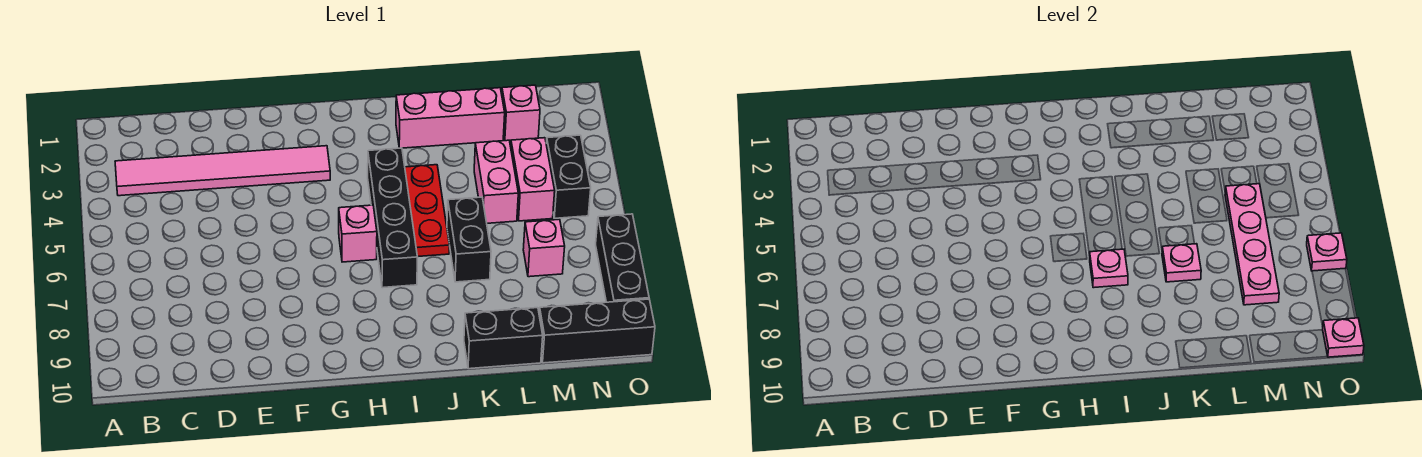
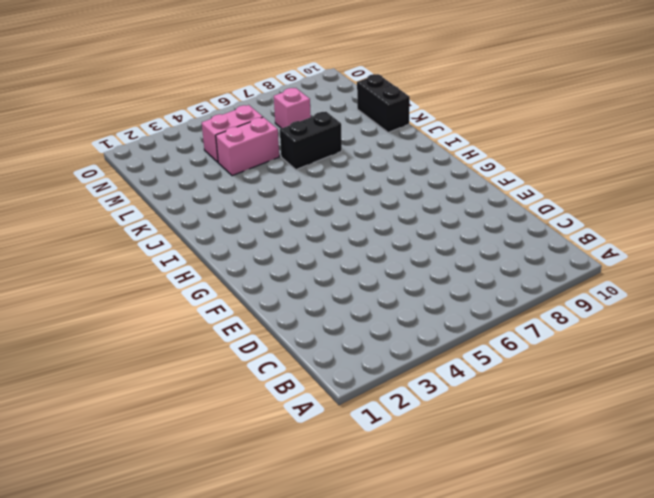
none -> pink tile B3:G3 level 1
none -> pink brick H6 level 1
none -> black brick I4:I7 level 1

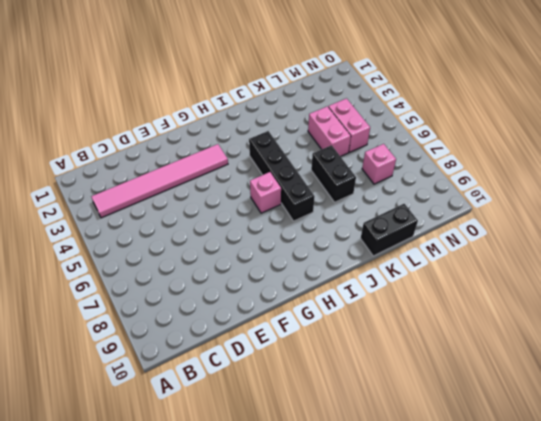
none -> pink brick J2:L2 level 1
none -> red plate J4:J6 level 1
none -> pink brick M2 level 1

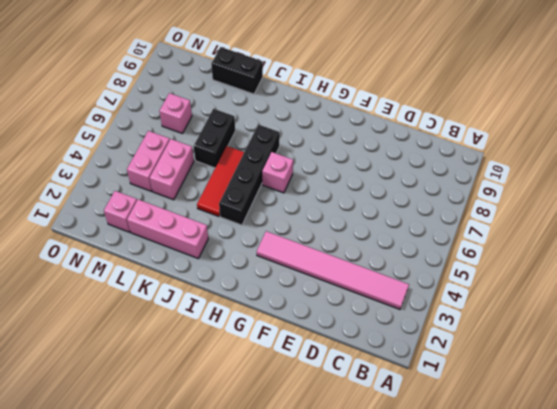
red tile J4:J6 level 1 -> red plate J4:J6 level 1
none -> black brick M10:O10 level 1
none -> black brick N4:N5 level 1
none -> black brick O7:O9 level 1

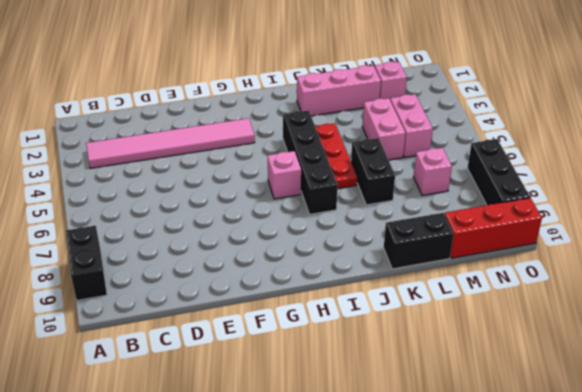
black brick A8:A9 level 1 -> black brick N4:N5 level 1
red brick M10:O10 level 1 -> black brick M10:O10 level 1
none -> pink plate I7 level 2
none -> pink plate K7 level 2
none -> pink plate M5:M8 level 2

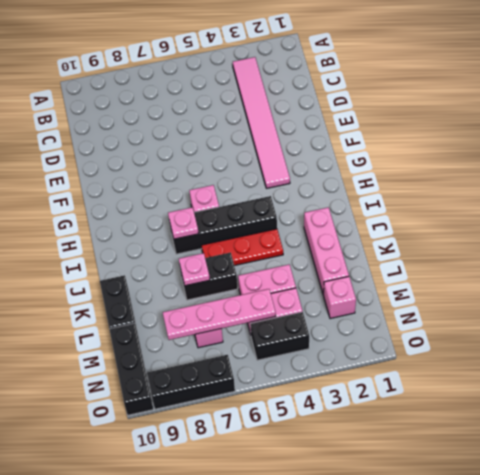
none -> pink plate O7 level 2
none -> pink plate O10 level 2

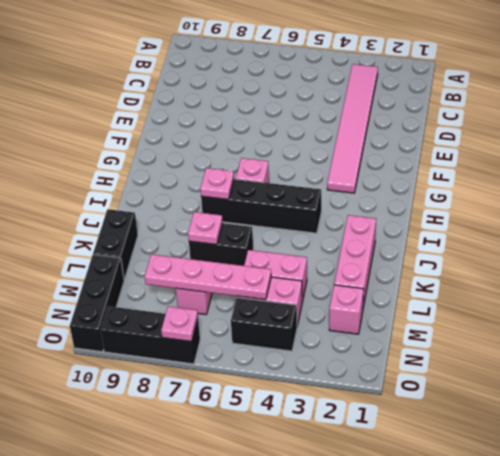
none -> red plate J4:J6 level 1
none -> pink plate O10 level 2

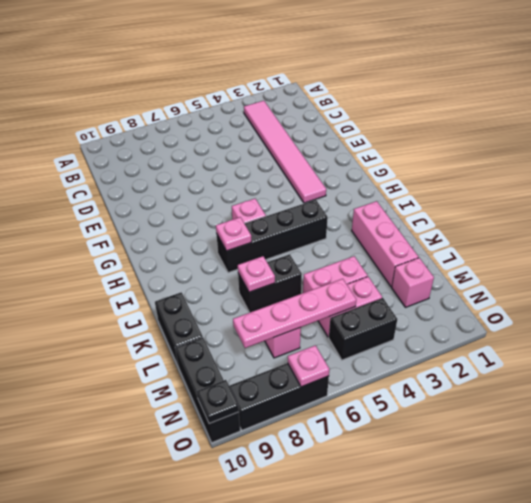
black plate O10 level 2 -> pink plate O10 level 2
none -> red plate J4:J6 level 1

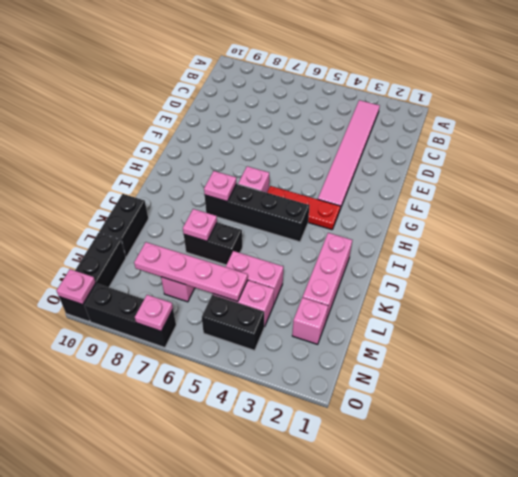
red plate H3:H5 level 1 -> red plate J4:J6 level 1

